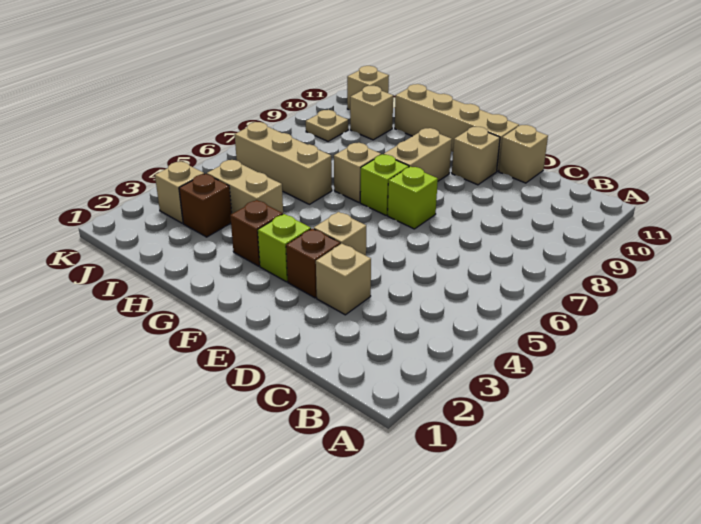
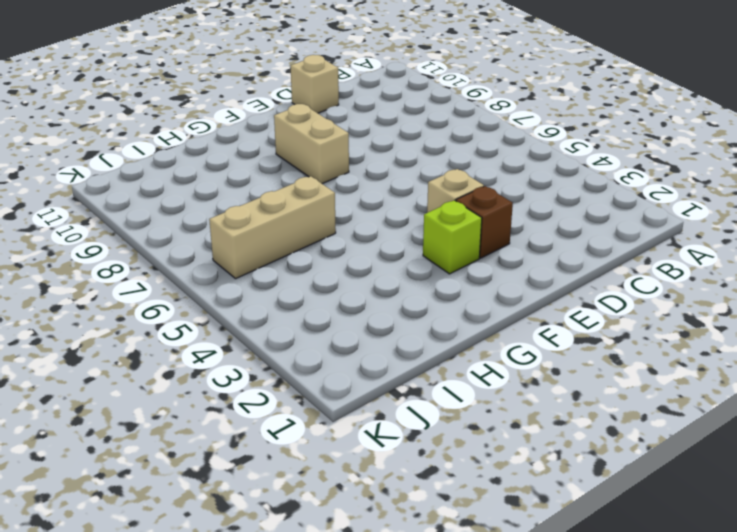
none -> tan brick D3 level 1
none -> lime brick E7 level 1
none -> tan brick E10 level 1

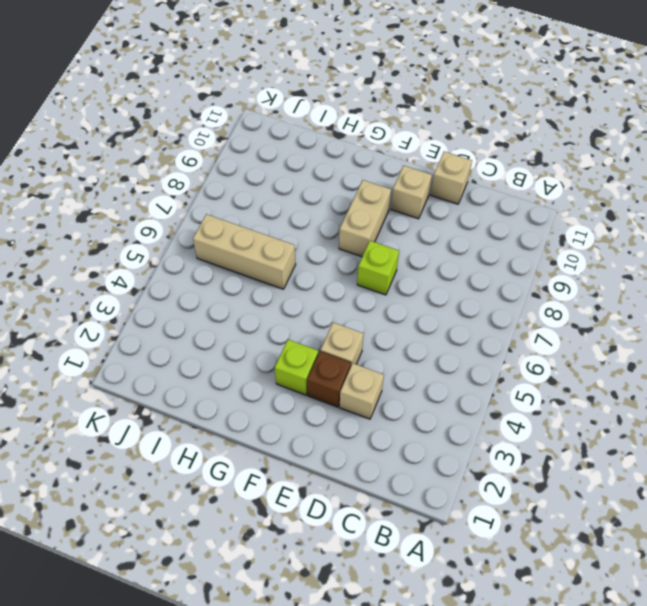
none -> tan brick E11:H11 level 1
none -> lime brick F7 level 1
none -> brown brick G3 level 1

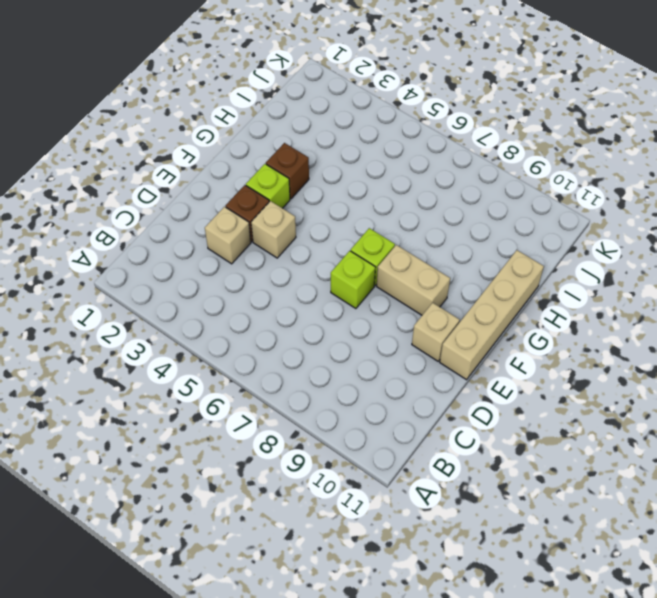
none -> tan brick D11 level 1
none -> tan brick G7 level 1
none -> tan brick H4:I4 level 1

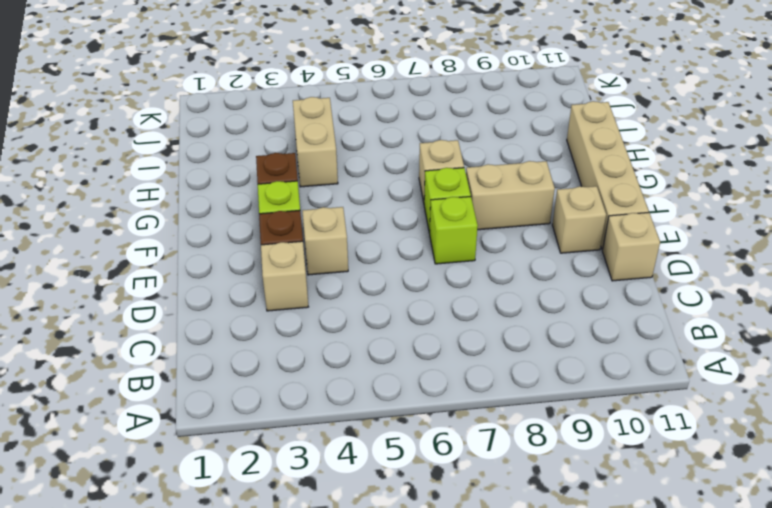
none -> tan brick H6:J6 level 1
none -> brown brick I3 level 1
none -> tan brick I10 level 1

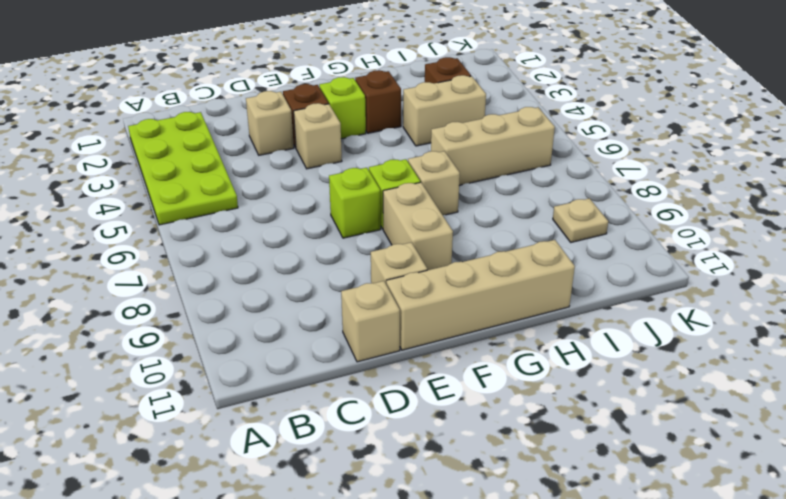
lime plate A2:B5 level 1 -> none
none -> tan brick I10 level 1
none -> tan brick J3 level 1
none -> tan brick J11 level 1

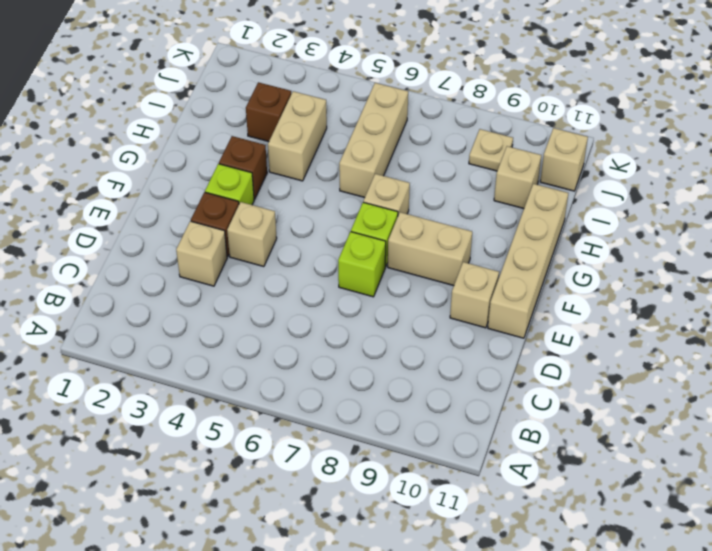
none -> tan brick D11 level 1
none -> tan brick J3 level 1

